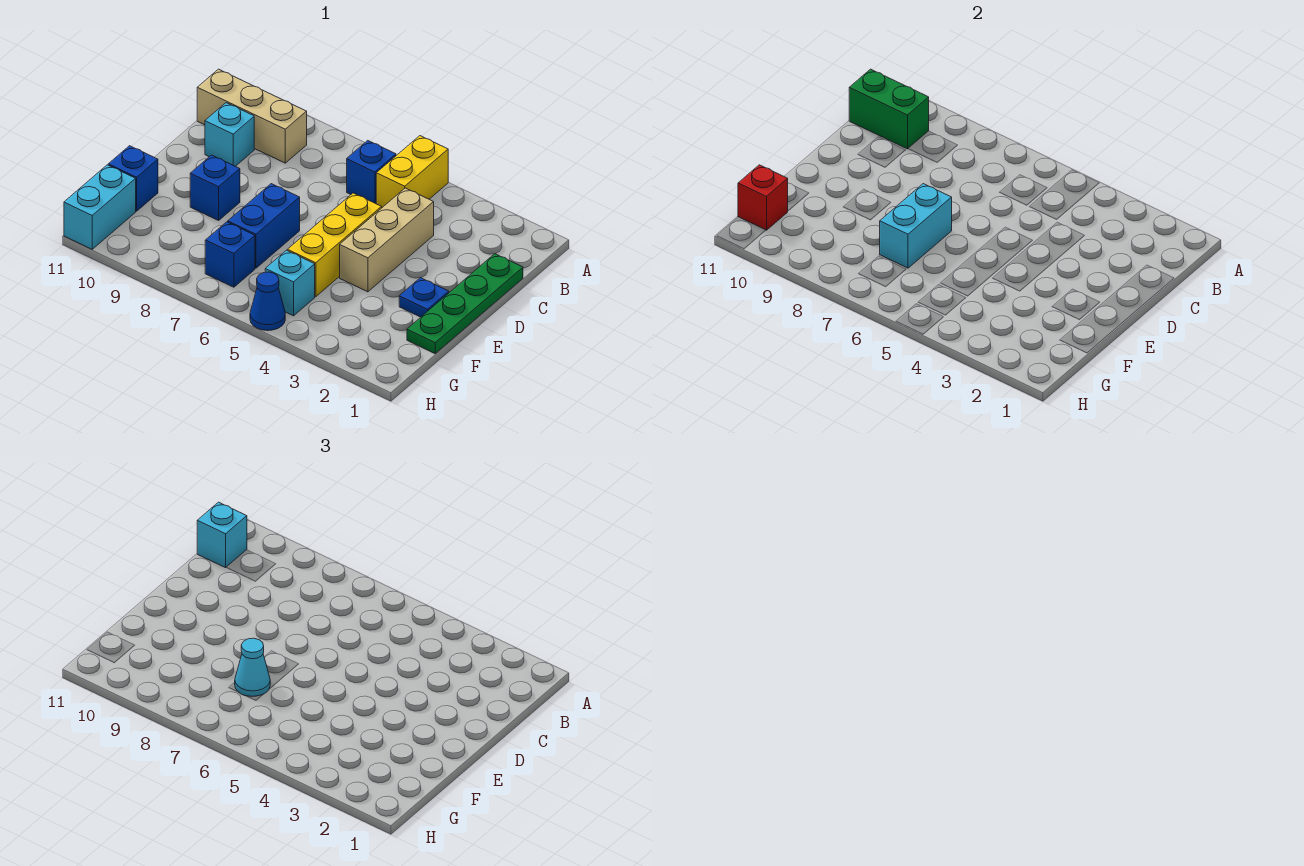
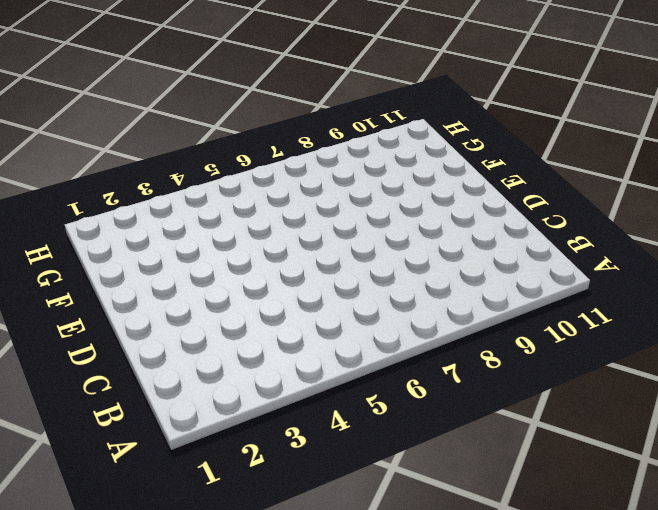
none -> yellow brick A5:B5 level 1
none -> blue brick B6 level 1
none -> tan brick B9:B11 level 1

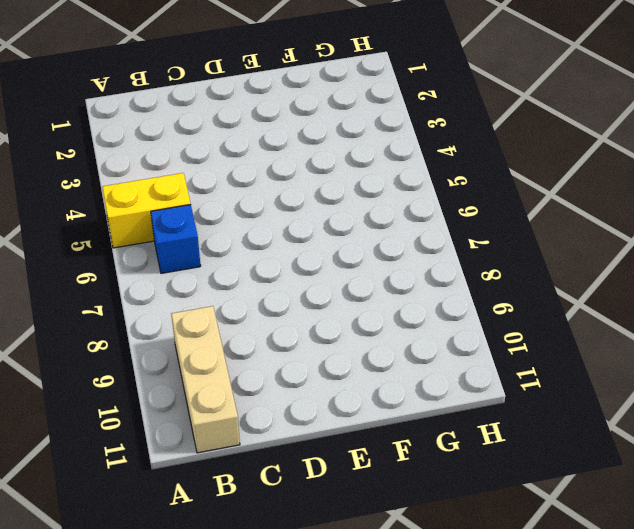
none -> green plate C1:F1 level 1
none -> tan brick C4:E4 level 1
none -> cyan brick C10 level 1

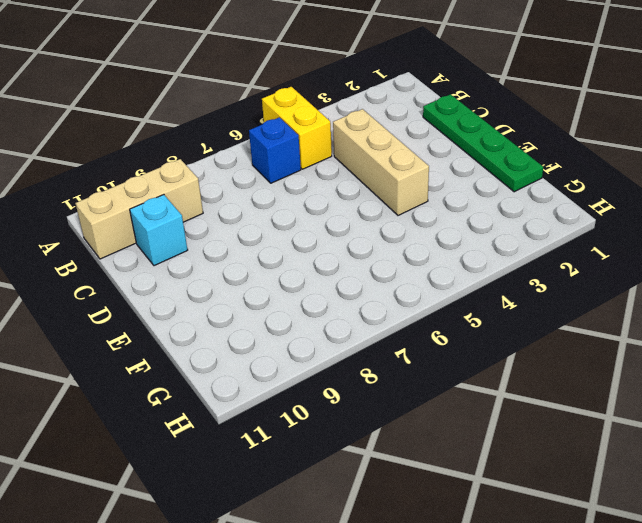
none -> yellow brick D5:F5 level 1
none -> blue plate E2 level 1
none -> blue brick E7:F7 level 1

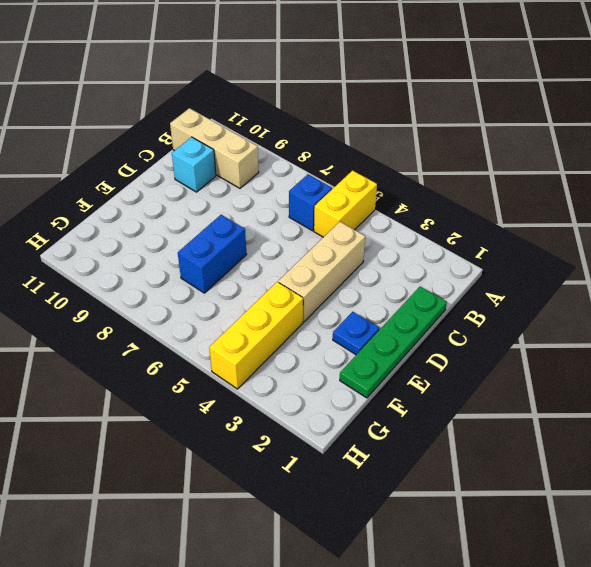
yellow brick F4:H4 level 1 -> yellow brick D5:F5 level 1
none -> blue brick E9 level 1
none -> blue brick F11 level 1
none -> cyan brick G5 level 1

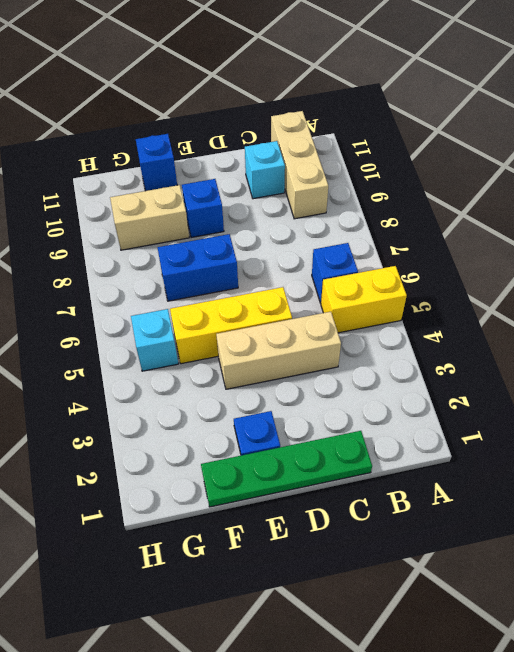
tan brick F9:G9 level 1 -> none
none -> blue brick G7 level 1
none -> cyan brick G11:H11 level 1
none -> blue cone H5 level 1

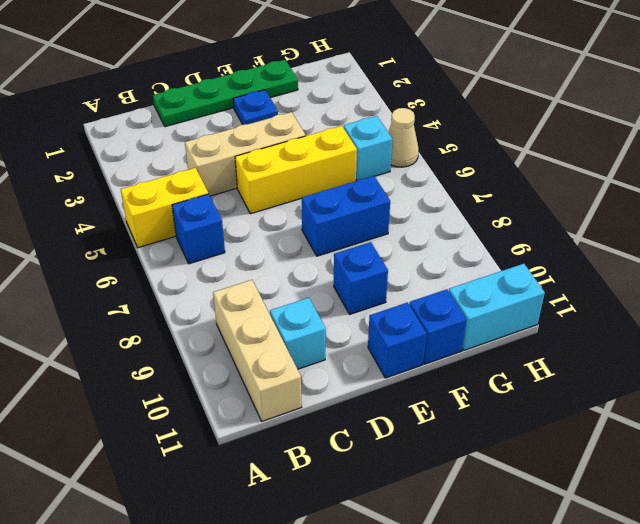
blue brick E11 level 1 -> blue brick G7 level 1
tan cone H5 level 1 -> blue cone H5 level 1
none -> green brick B10:B11 level 2
none -> cyan brick E7:F7 level 2
none -> red brick G11 level 2

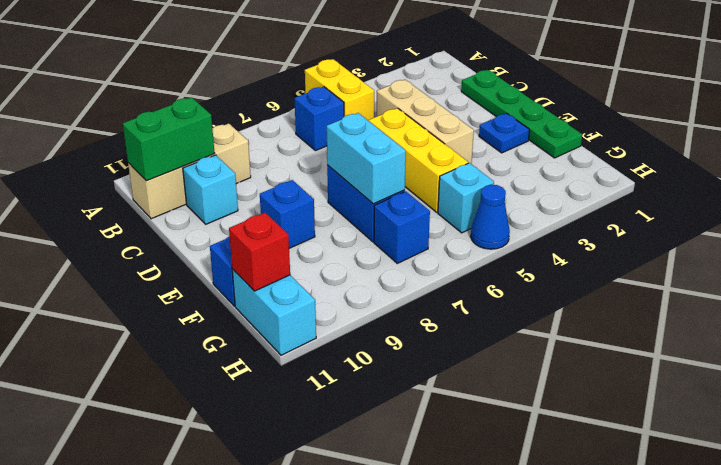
none -> cyan brick B11 level 3
none -> cyan cone F7 level 3

